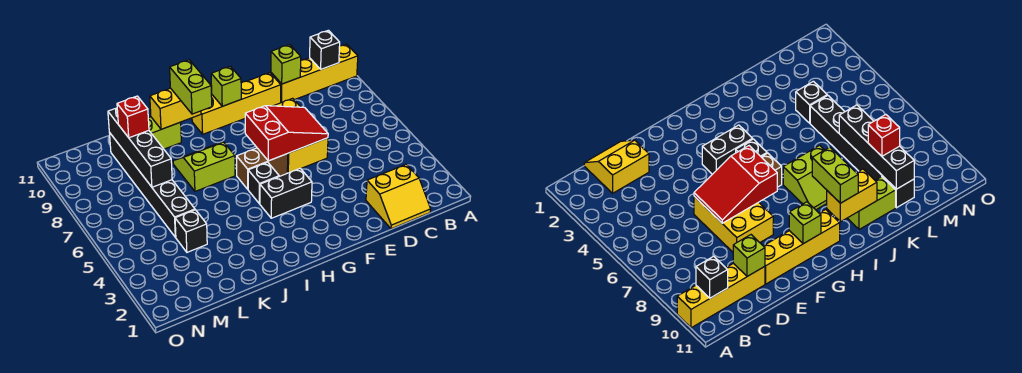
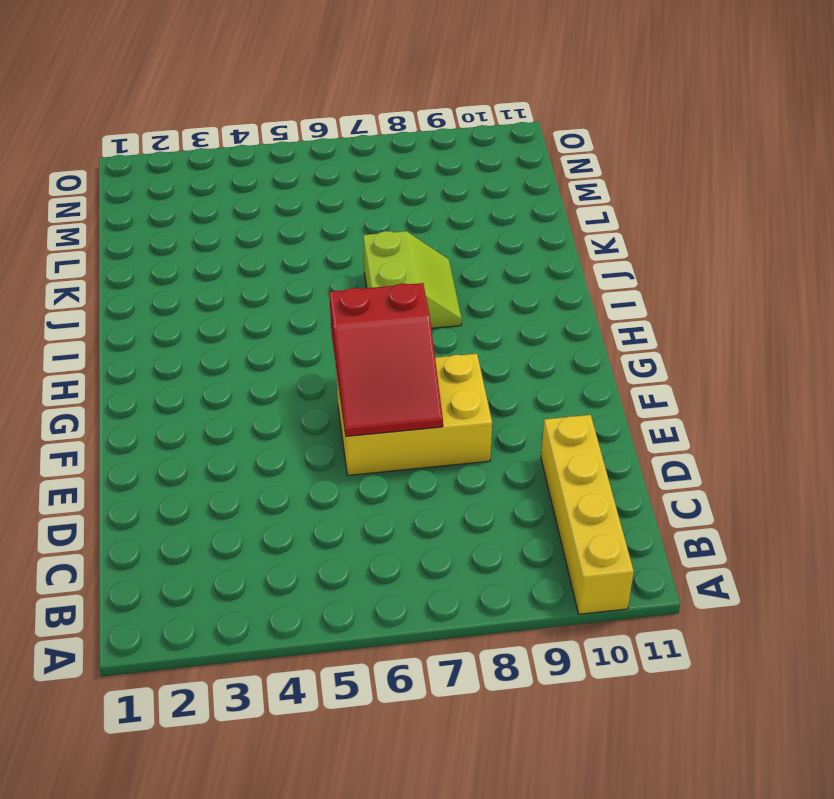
none -> yellow slope C1:D2 level 1 top 2
none -> yellow brick E10:H10 level 1
none -> black brick G4:H4 level 1

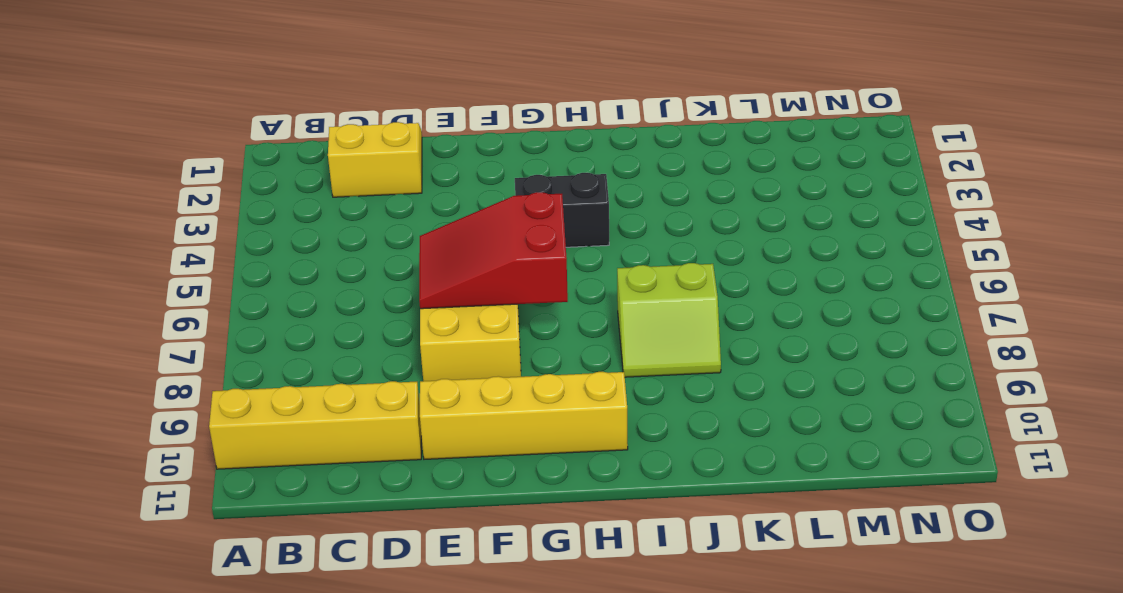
none -> brown brick G6:H6 level 1
none -> black brick H5 level 1
none -> lime brick J10:K10 level 1

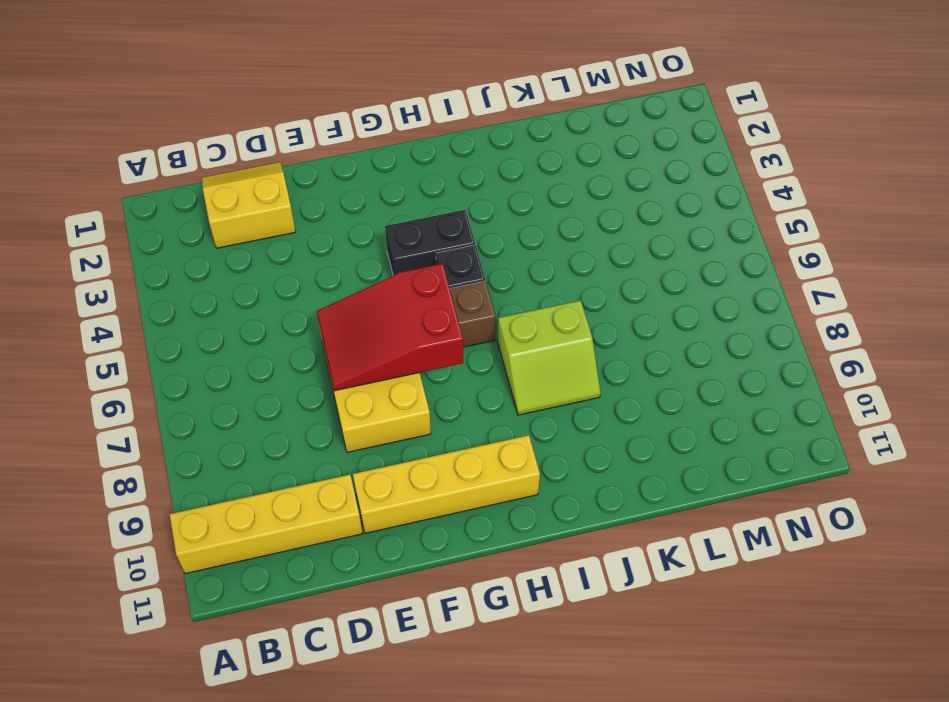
none -> lime brick J10:K10 level 1
none -> black brick L4 level 1
none -> black brick L5:L10 level 1

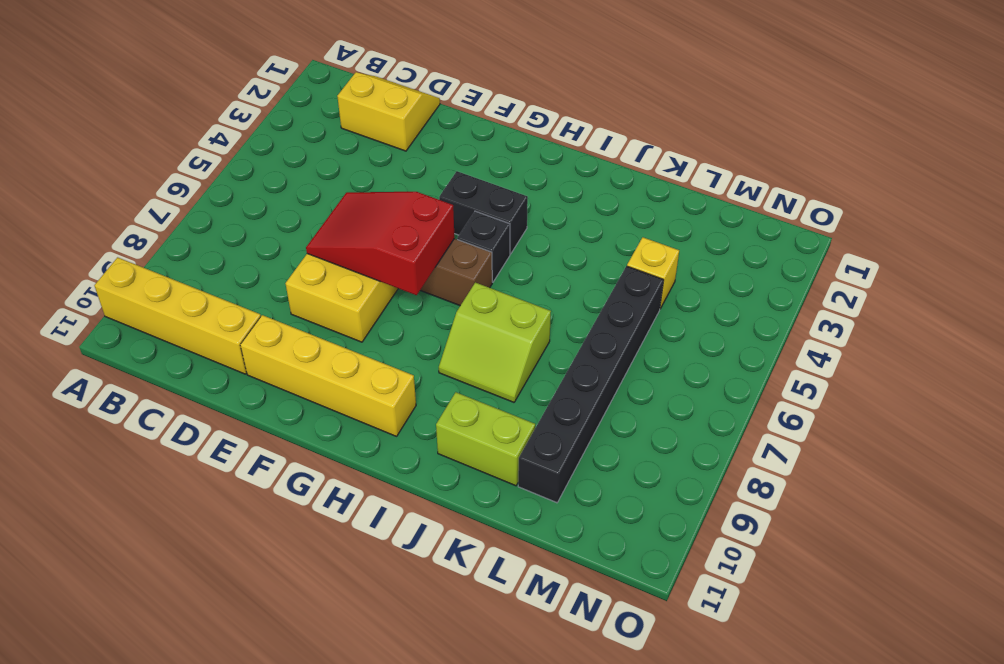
yellow brick L4 level 1 -> black brick L4 level 1
none -> black brick B10 level 2
none -> lime brick D10 level 2
none -> lime brick G10 level 2

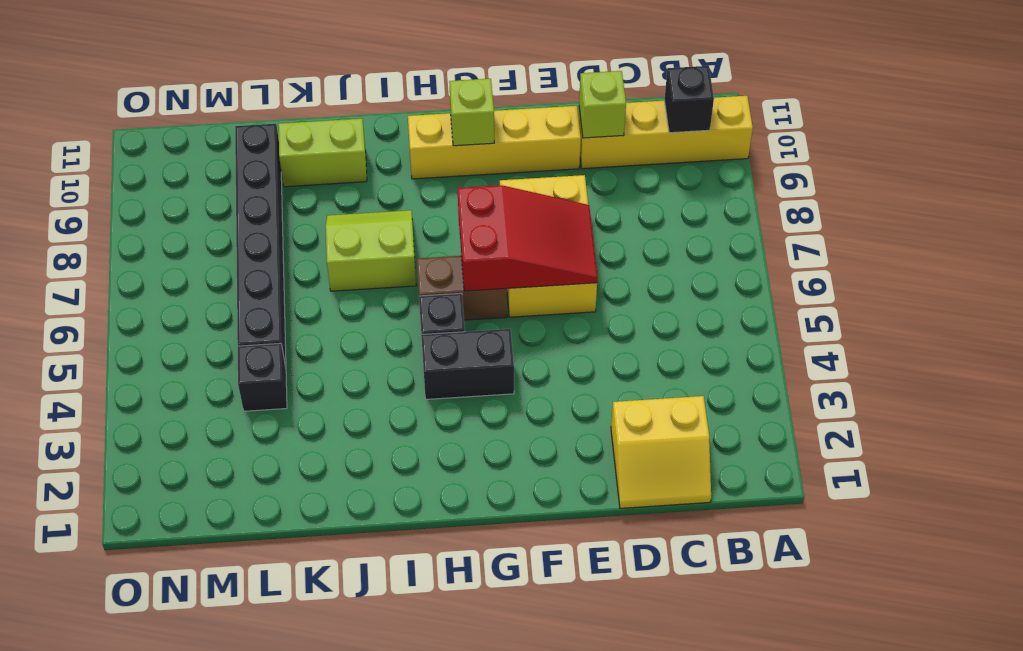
none -> yellow brick I10:J10 level 2
none -> black brick L7:L10 level 2
none -> lime brick I9:I10 level 3

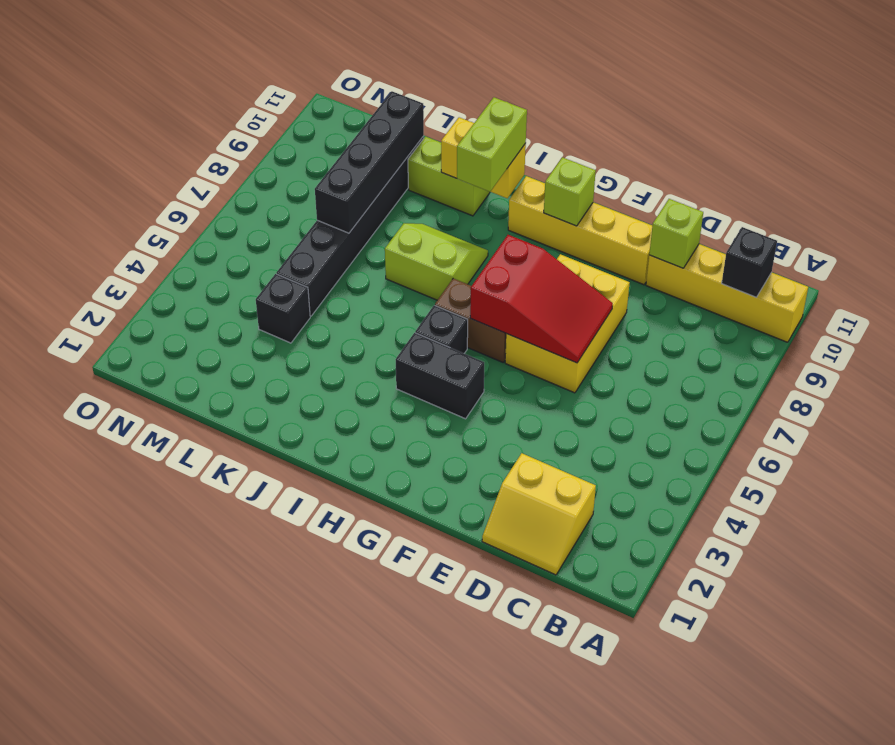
none -> red brick L9 level 3

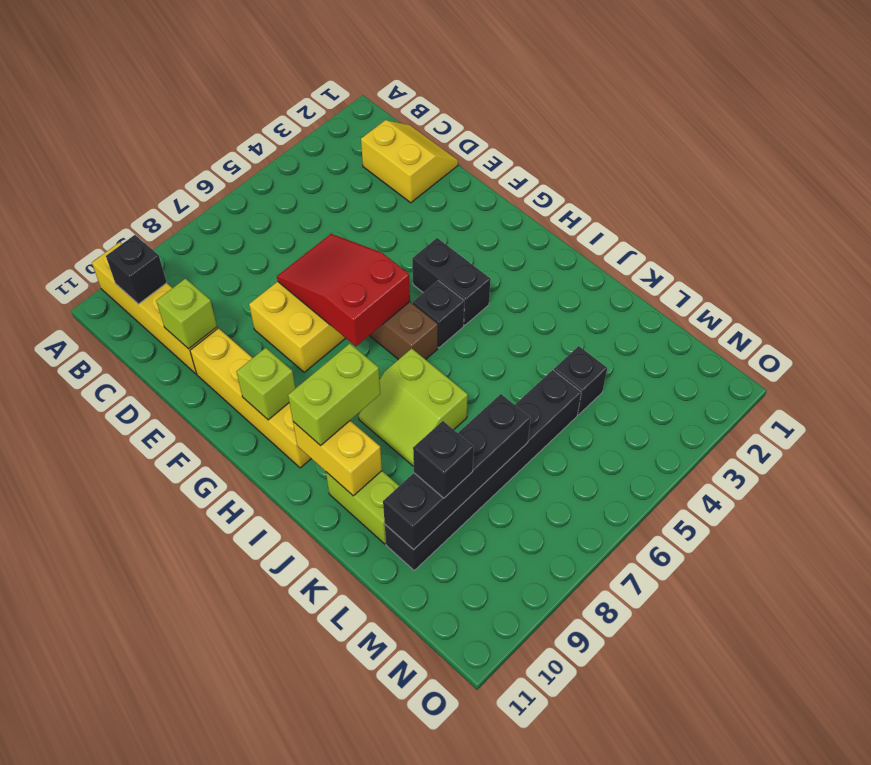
black brick L9 level 3 -> red brick L9 level 3

